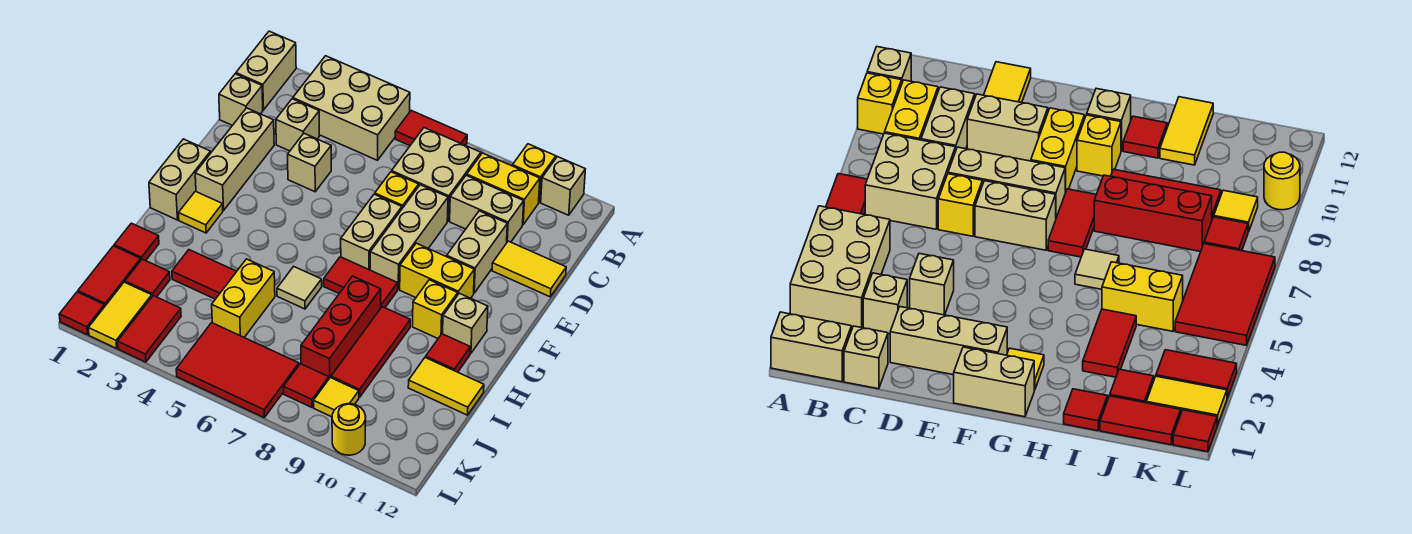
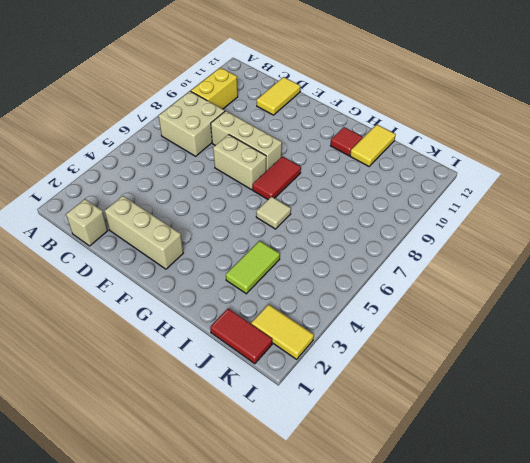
lime tile I3:I4 level 1 -> red tile I3:I4 level 1
none -> tan brick A1:B1 level 1
none -> tan brick A3:B5 level 1
none -> red tile A6:A7 level 1
none -> yellow brick A10 level 1

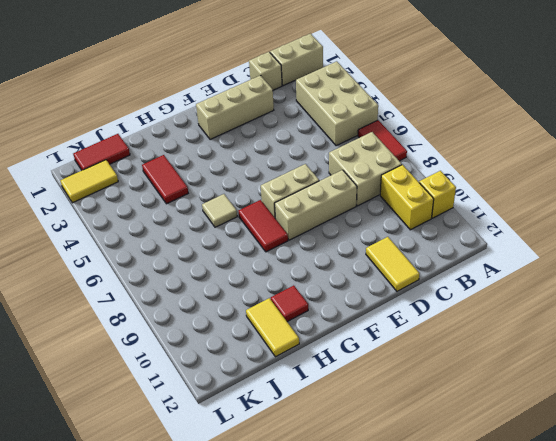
none -> tan brick A11 level 1
none -> tan brick C3 level 1
none -> tan brick C9:C10 level 1
none -> tan brick D4 level 1

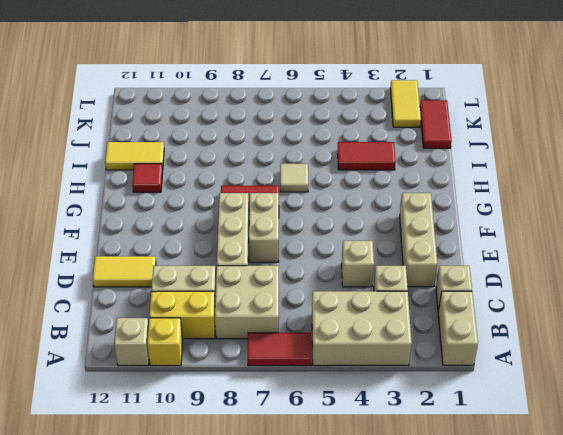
none -> yellow brick D7 level 1
none -> tan brick D10:E10 level 1
none -> tan brick F1:G1 level 1
none -> yellow brick F9:F10 level 1

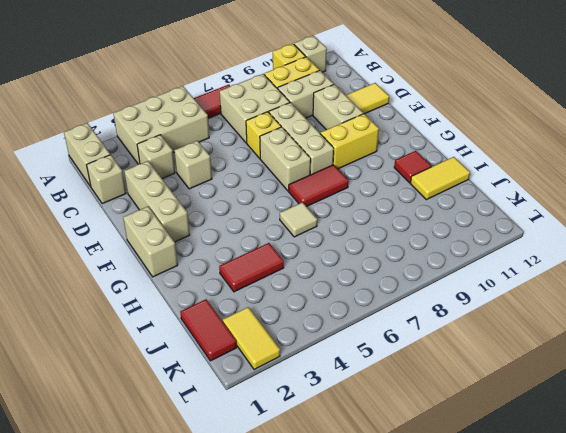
none -> yellow tile G2 level 1
none -> yellow brick G10 level 1
none -> tan brick G11 level 1
none -> red brick H8:J8 level 1

